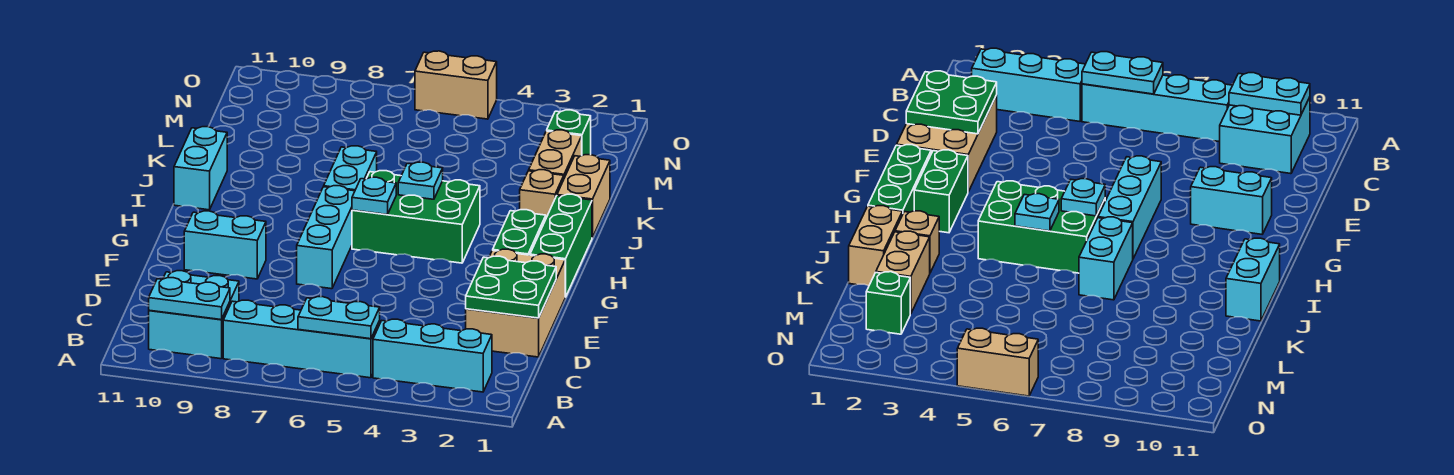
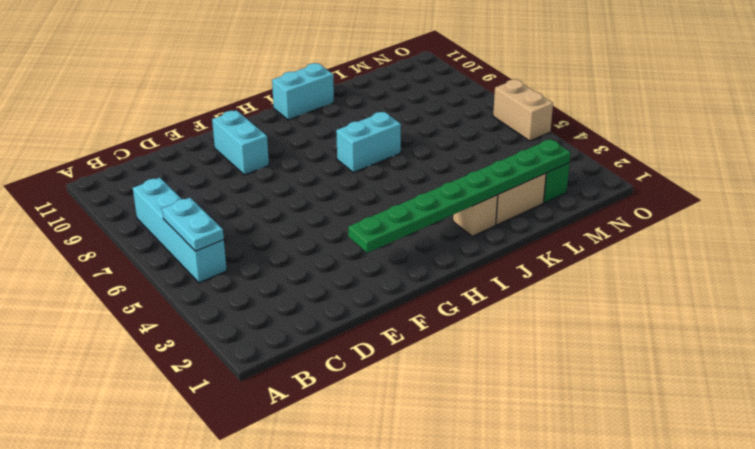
green plate F2:M2 level 2 -> none
none -> cyan brick B2:B4 level 1
none -> cyan brick B9:C10 level 1
none -> tan brick D1:F2 level 1

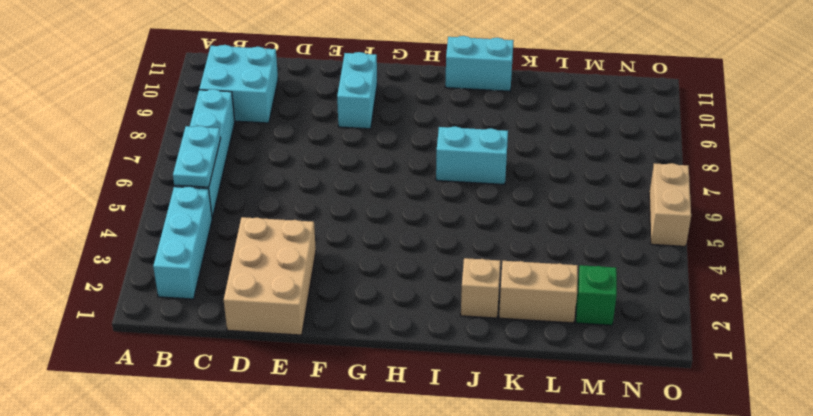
tan brick D1:E3 level 1 -> tan brick D1:F2 level 1
none -> cyan brick F7:H7 level 1
none -> green brick G1:I1 level 1
none -> green brick G2:H2 level 1

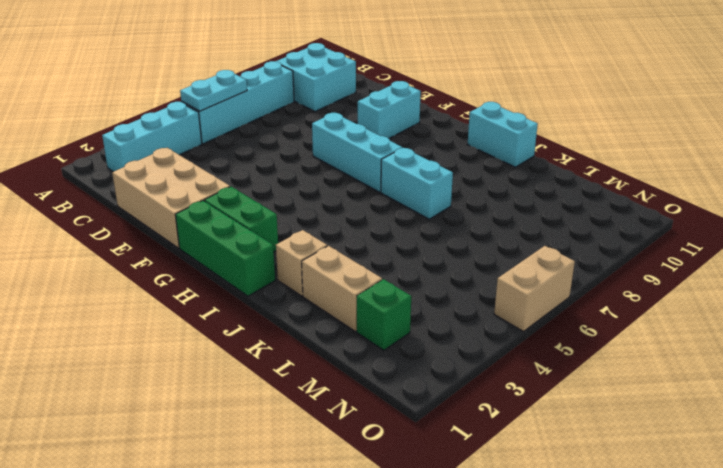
none -> green brick H4:I6 level 1
none -> tan brick J1:K1 level 1
none -> cyan plate B9:B10 level 2

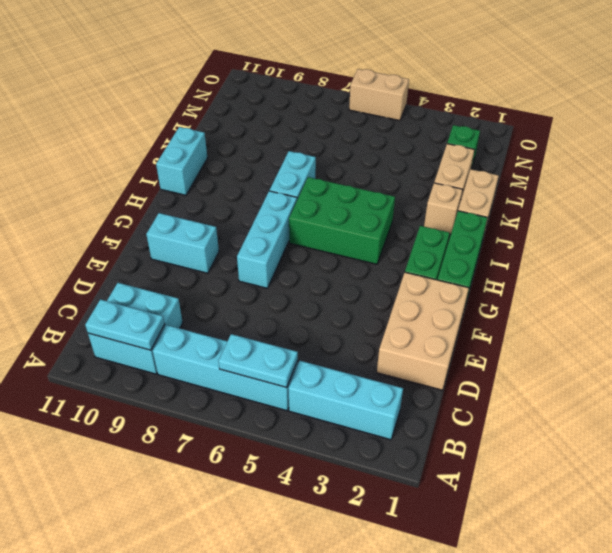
none -> green plate D1:E2 level 2
none -> cyan plate H6 level 2
none -> cyan plate I5 level 2

